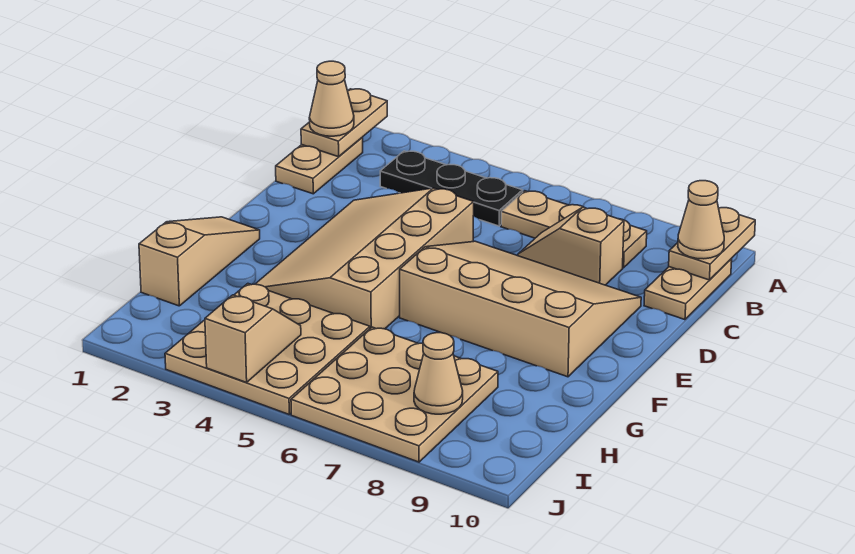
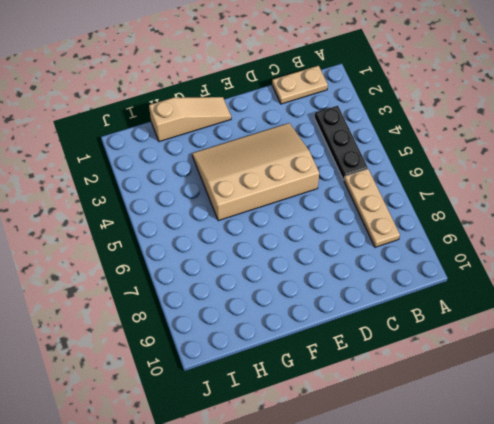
none -> tan plate B10:C10 level 1
none -> tan slope C7:C8 level 1 top 8
none -> tan slope D6:F9 level 1 top F

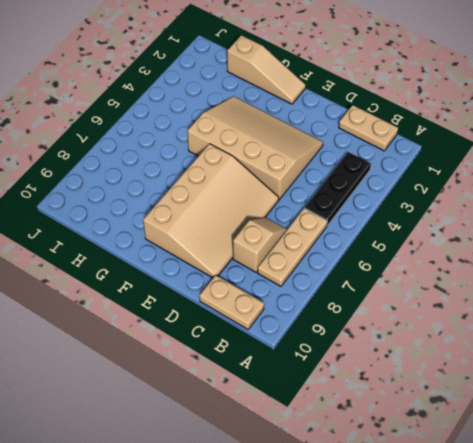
none -> tan plate H3:J5 level 1
none -> tan plate H6:J8 level 1
none -> tan plate A1:B1 level 2

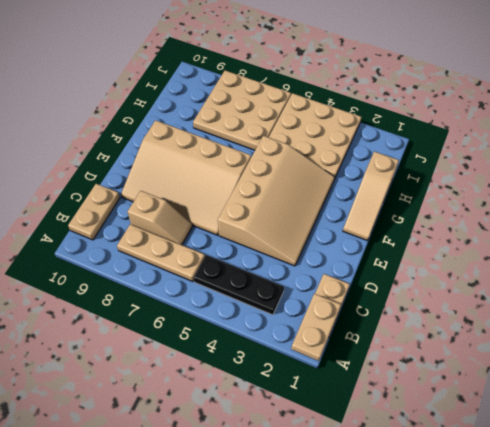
none -> tan plate A10:B10 level 2
none -> tan slope I4:J4 level 2 top J
none -> tan cone I8 level 2

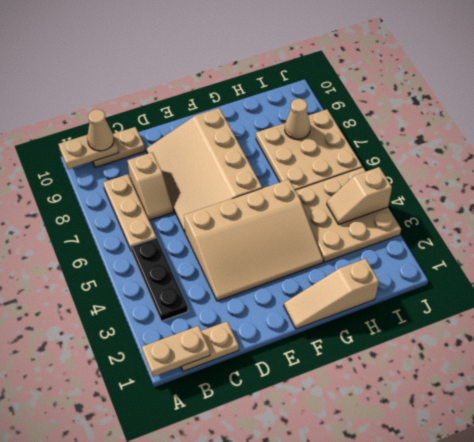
none -> tan cone B1 level 3

